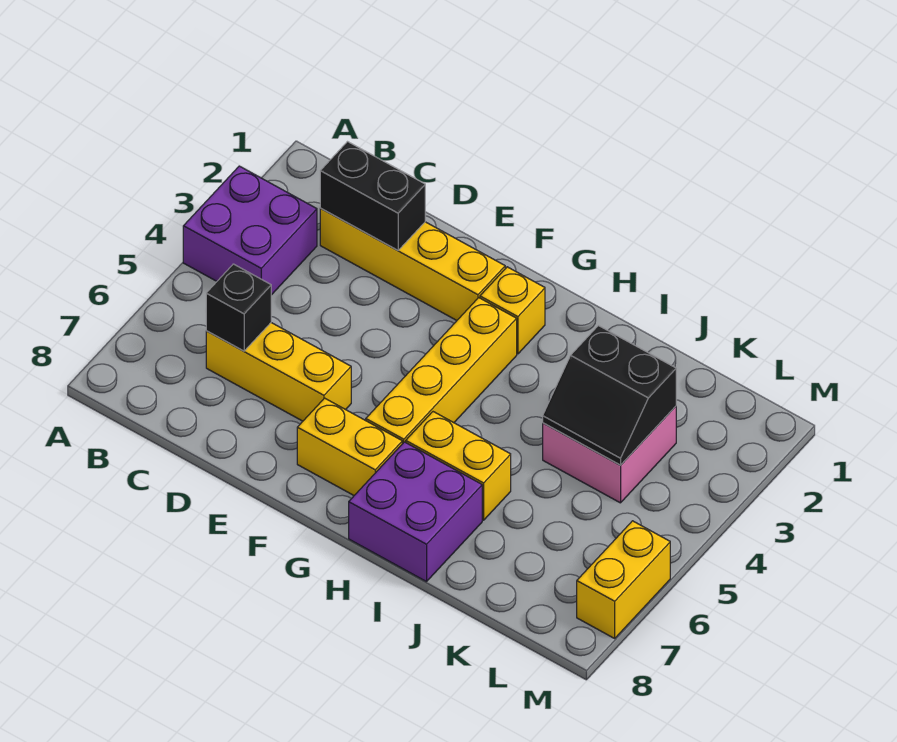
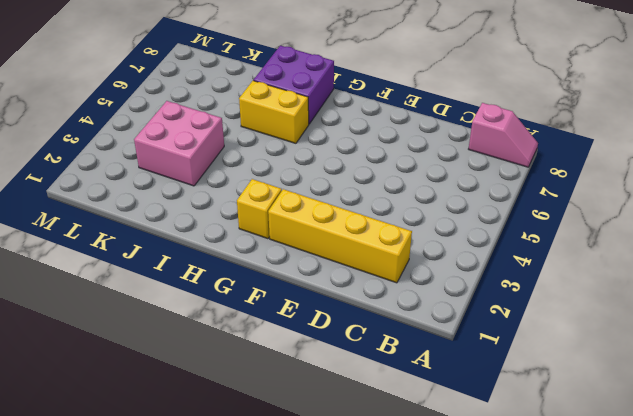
pink slope A8:B8 level 1 top B -> none
none -> purple brick A3:B4 level 1
none -> yellow brick C6:E6 level 1
none -> yellow brick F7:G7 level 1

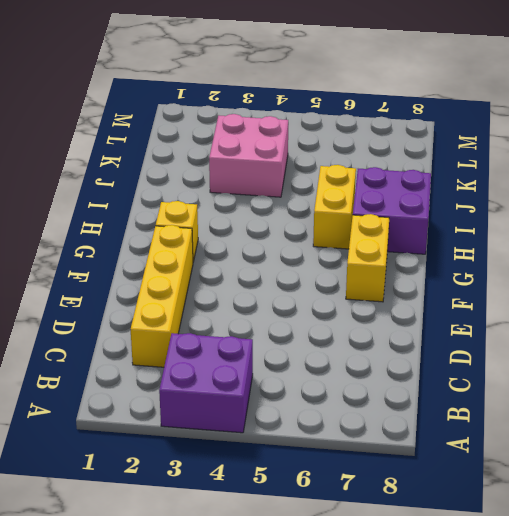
none -> yellow brick C6:E6 level 1
none -> yellow brick G3:G6 level 1
none -> yellow brick M6:M7 level 1

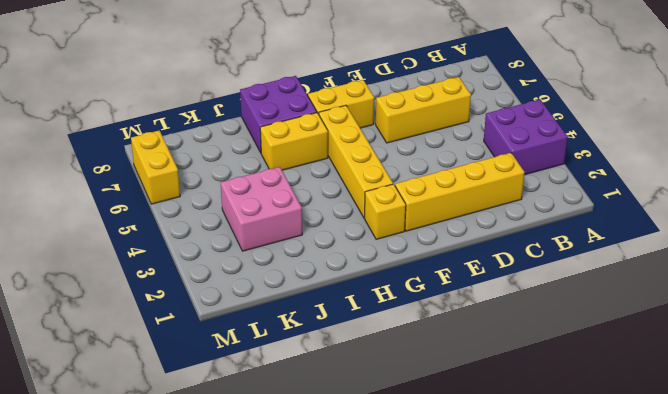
none -> black brick C2:D2 level 2
none -> black brick C6 level 2
none -> black slope J3:K4 level 2 top 3

